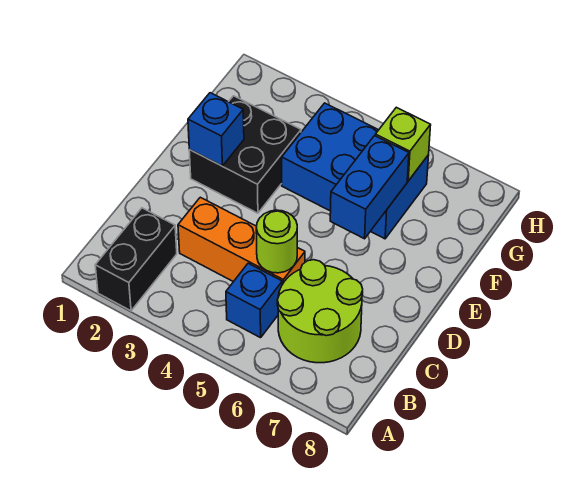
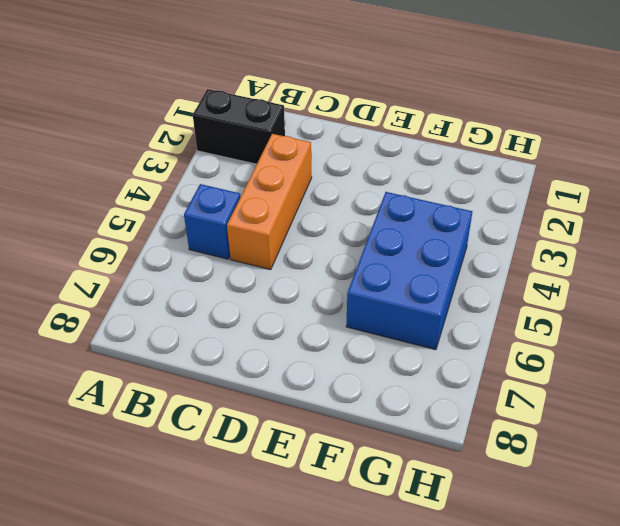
none -> lime round brick B6:C7 level 1
none -> black brick E2:F3 level 1

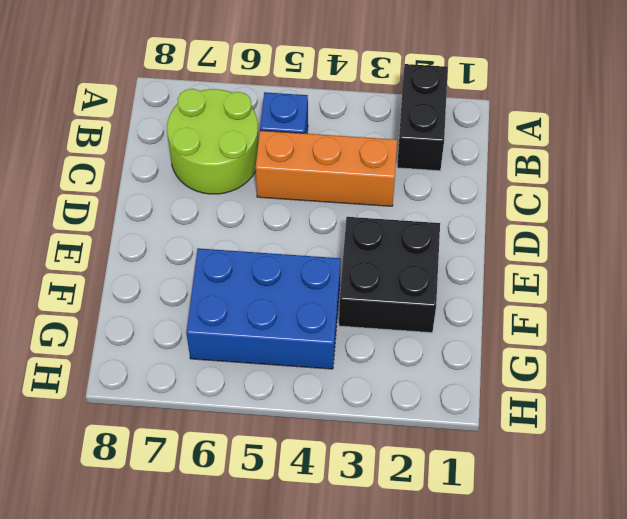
none -> lime round brick C5 level 2
none -> blue brick E2 level 2

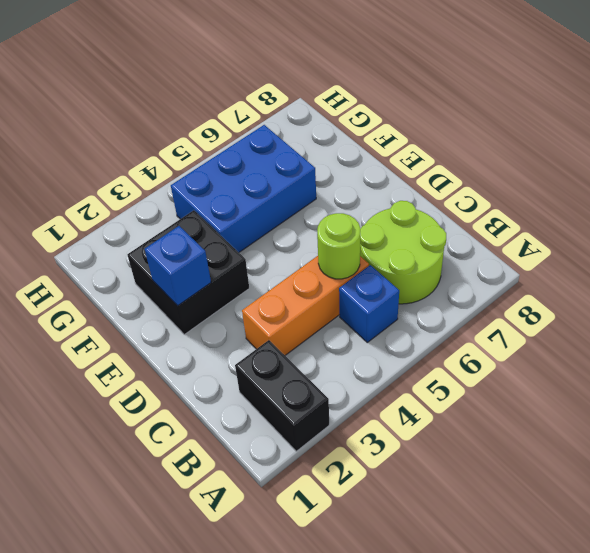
none -> blue brick E6:F6 level 2
none -> lime brick G6 level 2

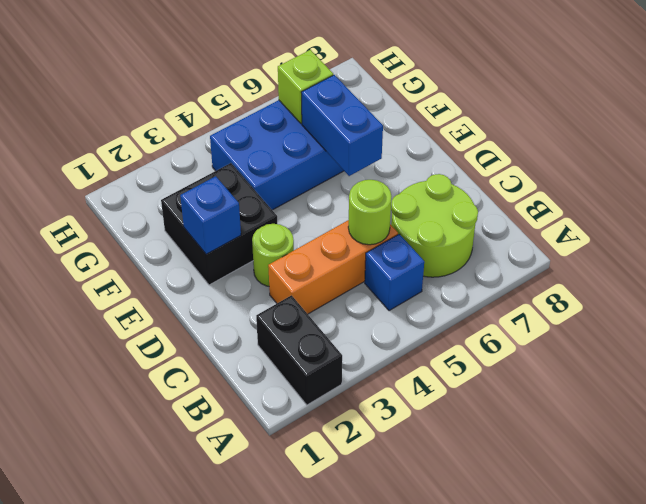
lime round brick D3 level 1 -> none

